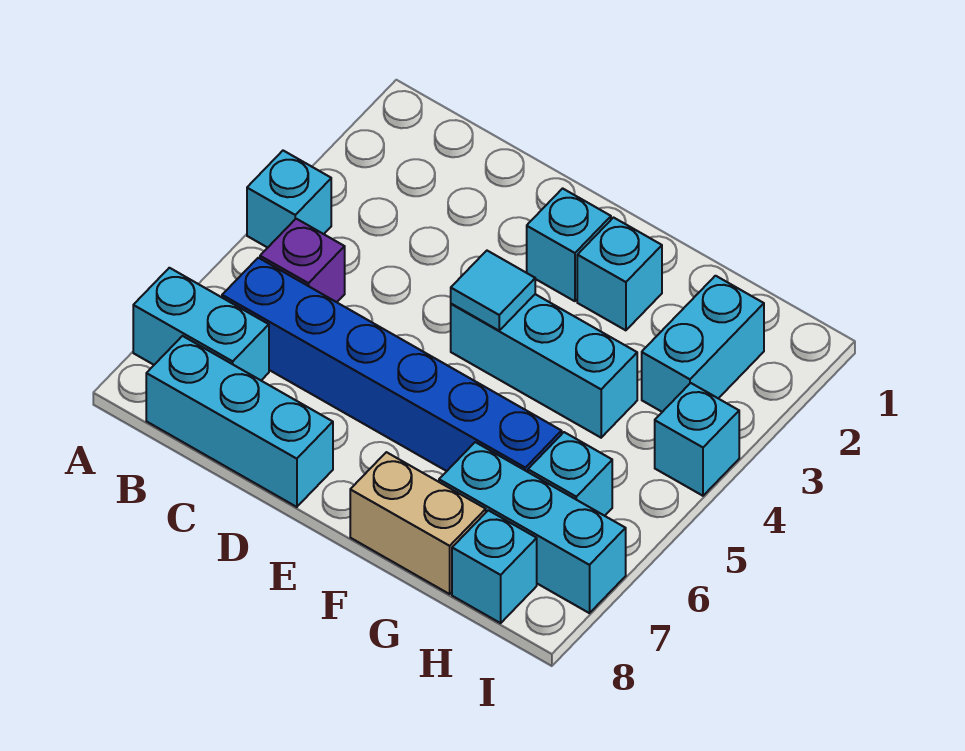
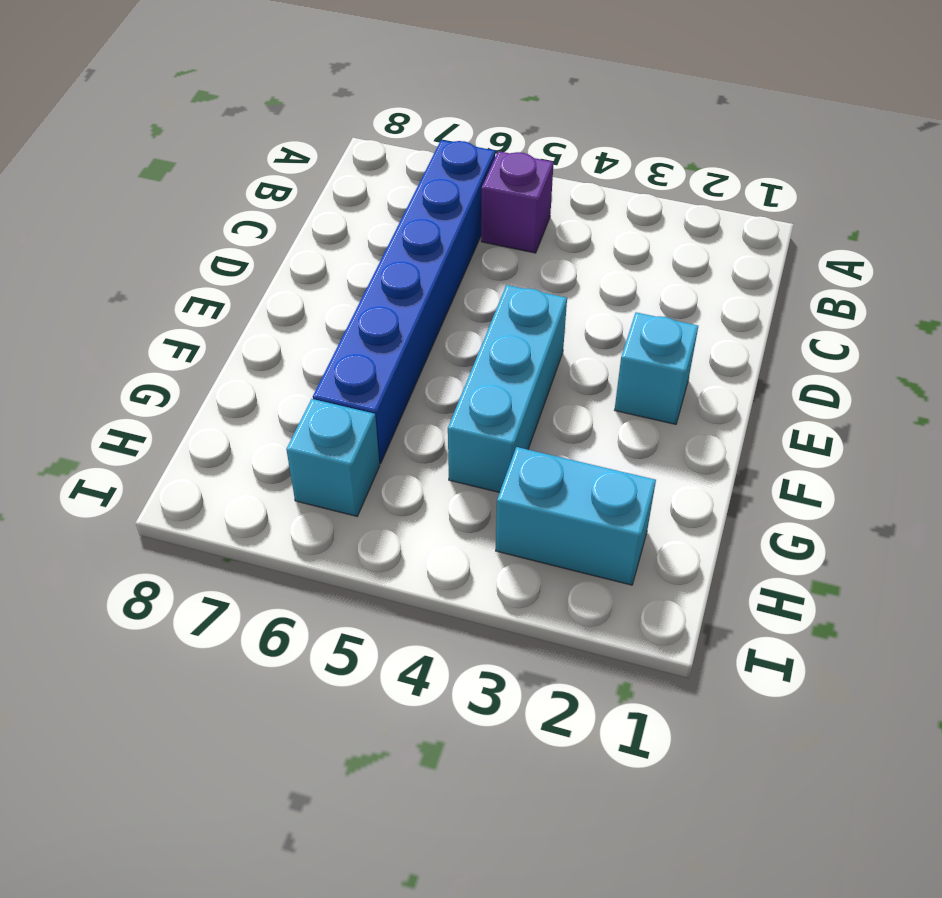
none -> cyan brick A4 level 1
none -> cyan brick A7:B7 level 1
none -> cyan brick B8:D8 level 1

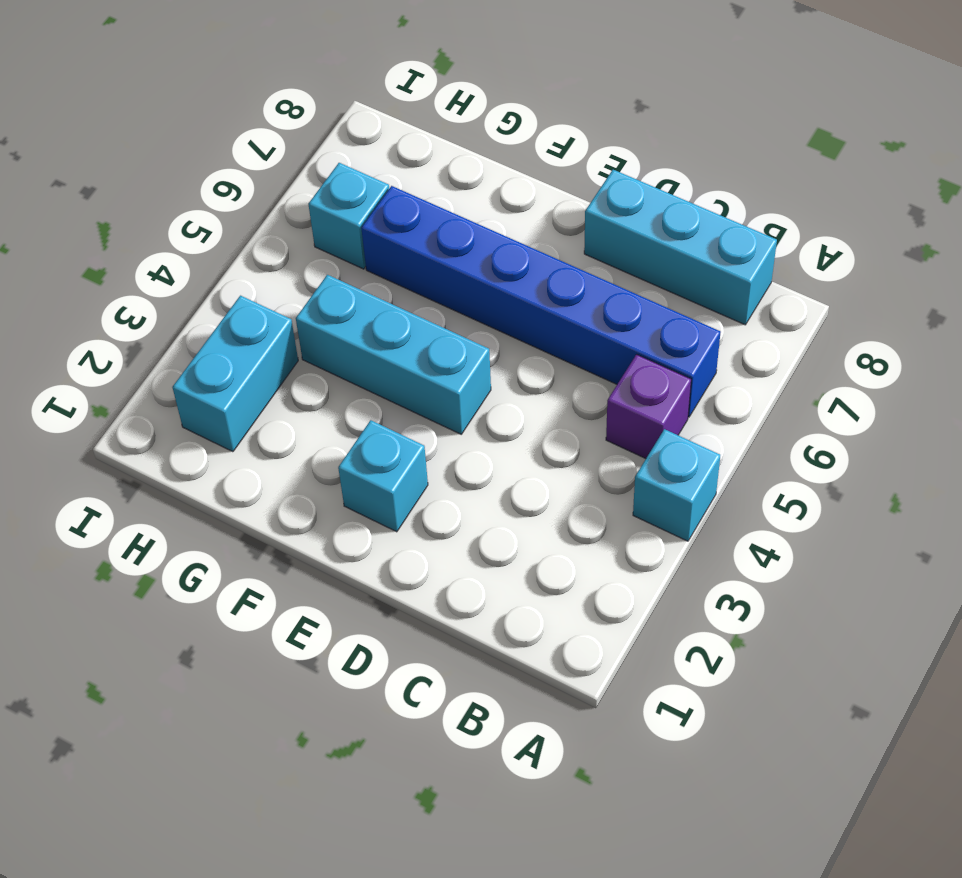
none -> cyan brick A7:B7 level 1
none -> cyan brick F2 level 1
none -> tan brick F8:G8 level 1

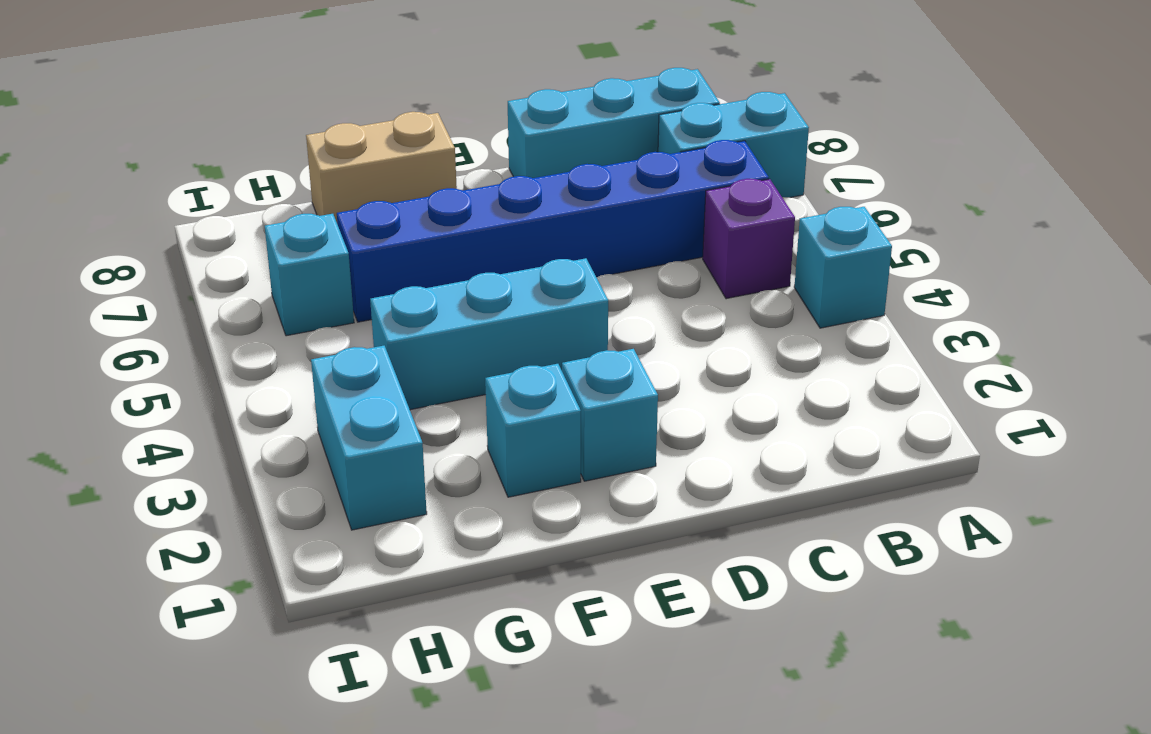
none -> cyan brick G7:I7 level 1
none -> cyan brick H8 level 1
none -> cyan brick I4 level 1

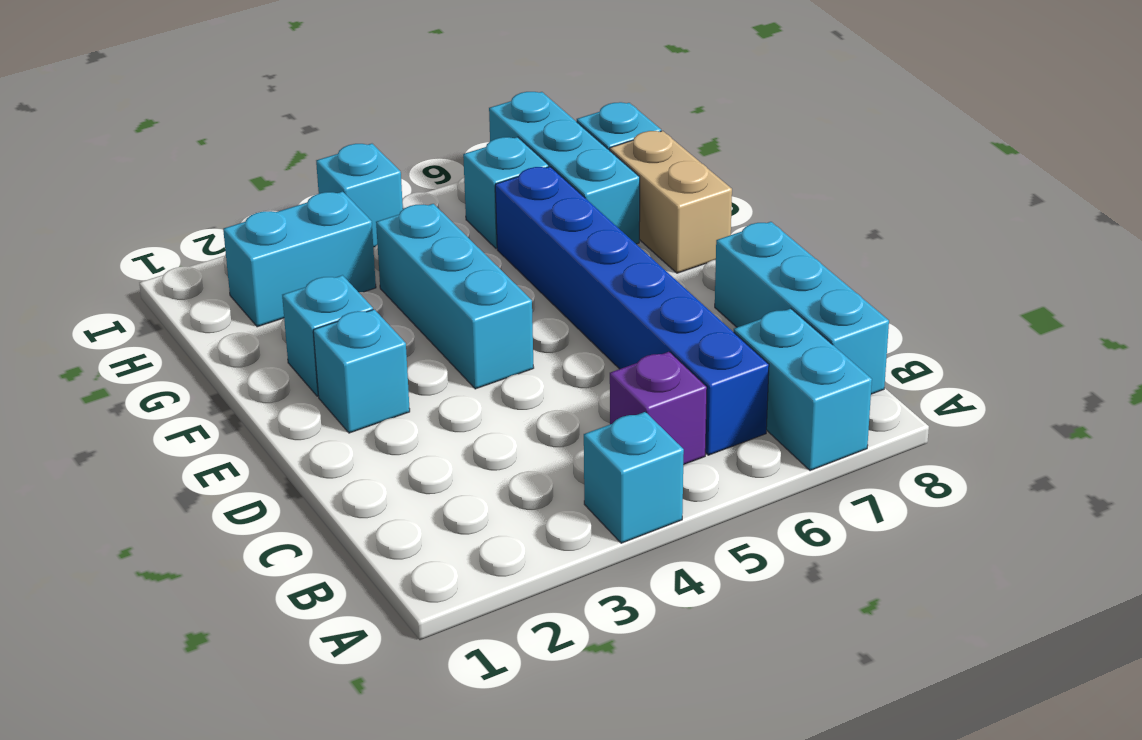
none -> cyan tile E4 level 2

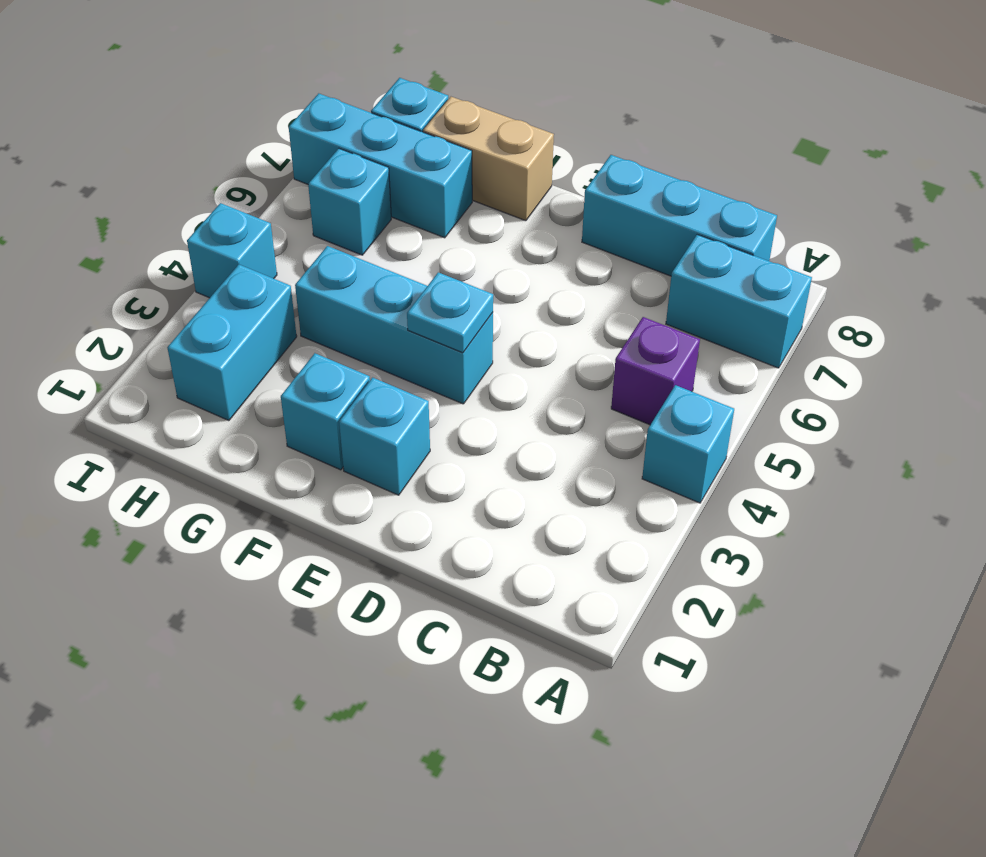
cyan plate E4 level 2 -> cyan tile E4 level 2
none -> blue brick B6:G6 level 1

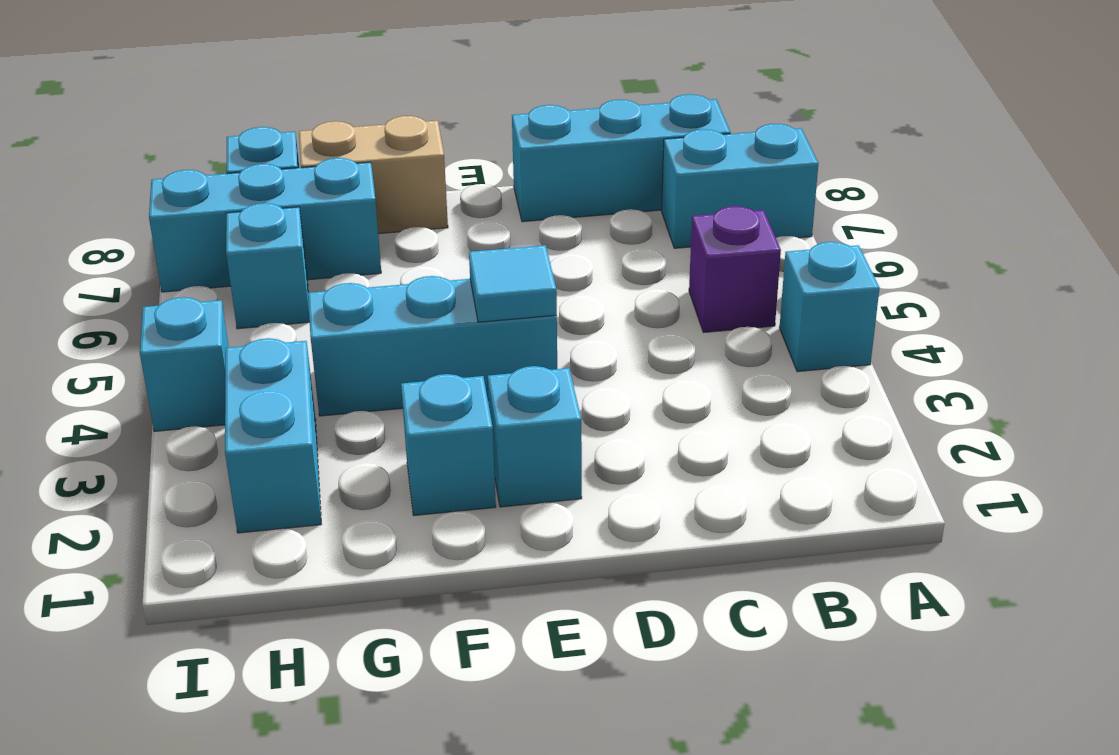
none -> blue brick B6:G6 level 1

